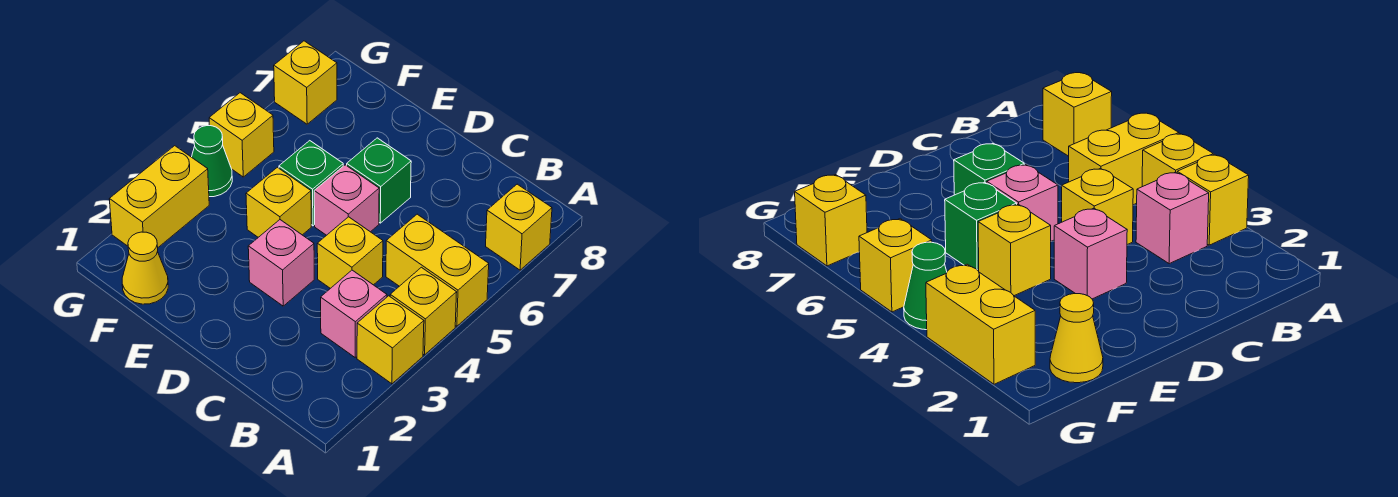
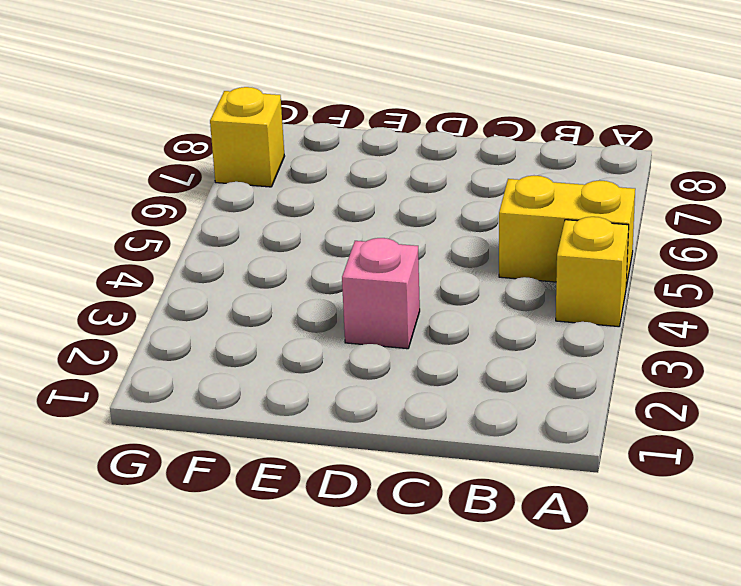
none -> yellow brick A3 level 1
none -> yellow brick A7 level 1
none -> pink brick B3 level 1

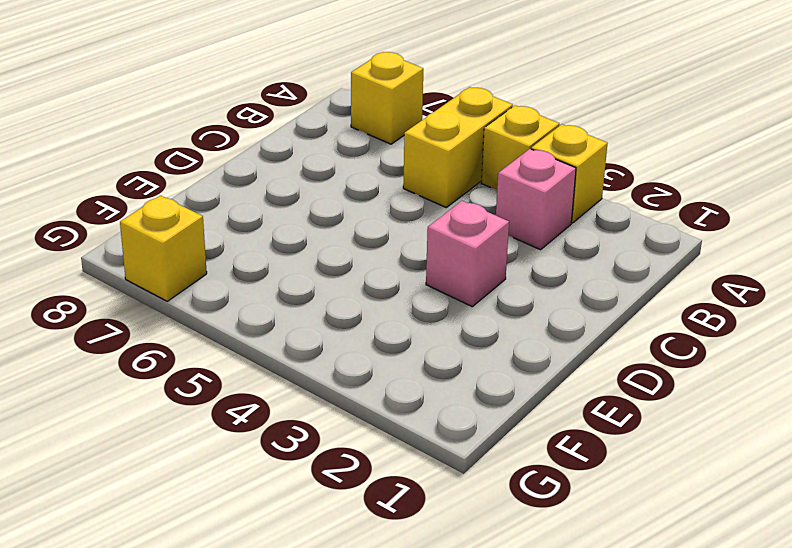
none -> yellow brick C4 level 1
none -> pink brick D5 level 1
none -> green brick D6 level 1

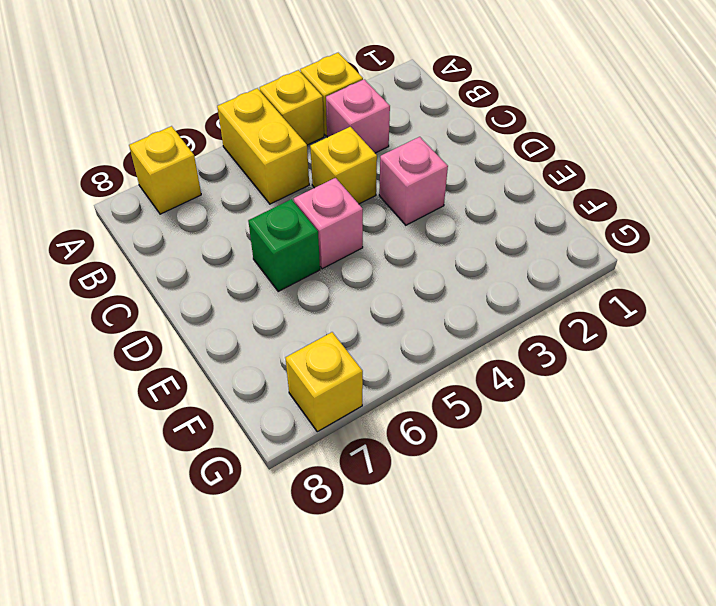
none -> yellow brick E4 level 1
none -> green brick E5 level 1
none -> yellow cone F1 level 1

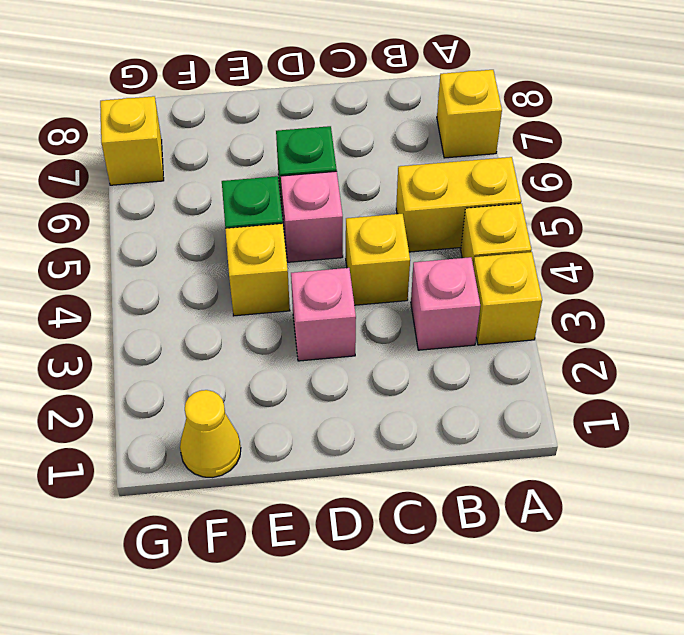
none -> yellow brick G2:G3 level 1
none -> green cone G4 level 1
none -> yellow brick G5 level 1

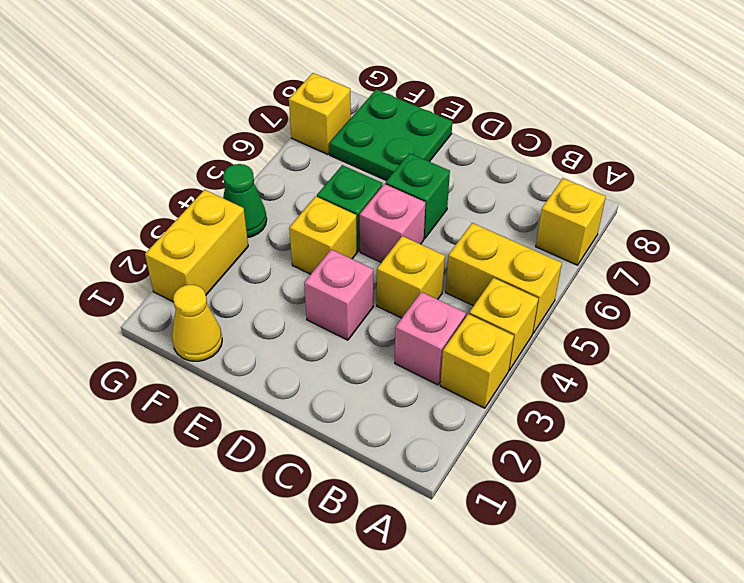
green plate E7:F8 level 1 -> none
none -> yellow brick G5 level 1

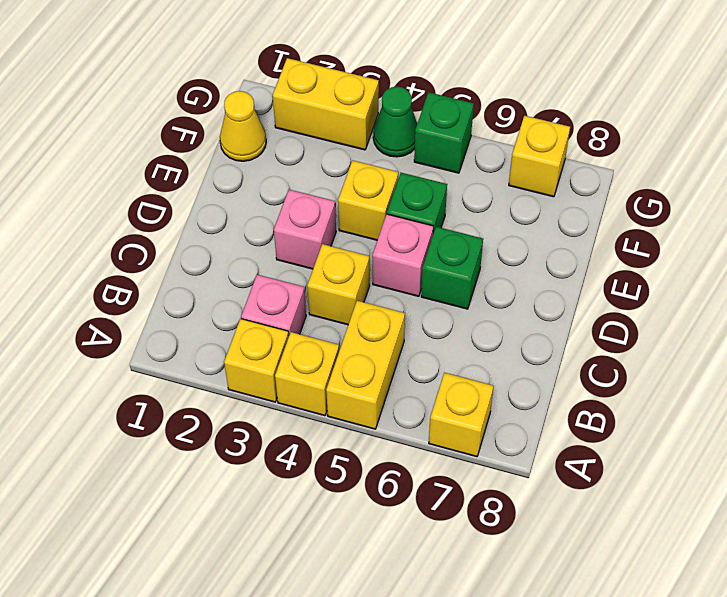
green brick G5 level 1 -> yellow brick G5 level 1

